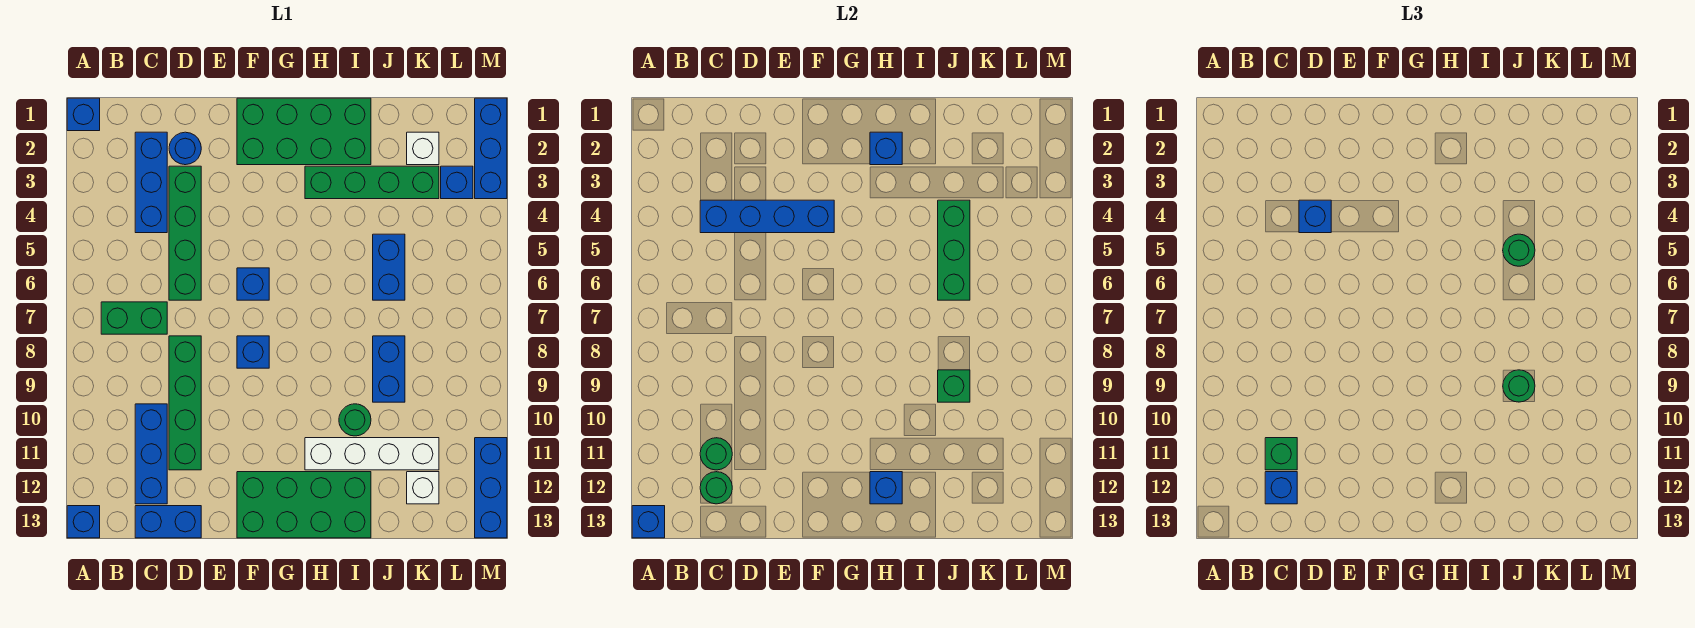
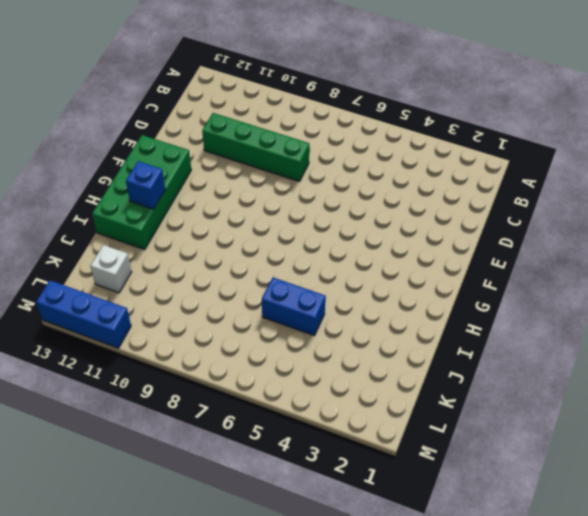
none -> blue brick A1 level 1
none -> blue brick A13 level 1
none -> green brick B7:C7 level 1
none -> blue brick C2:C4 level 1

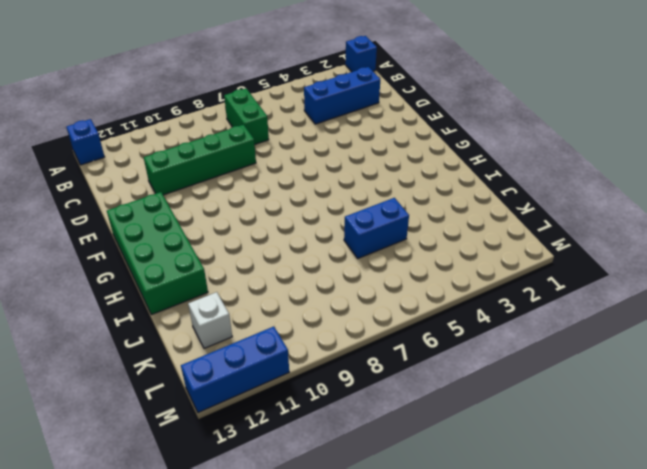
none -> blue brick C10:C12 level 1
none -> blue brick C13:D13 level 1
none -> blue round brick D2 level 1
none -> green brick D3:D6 level 1

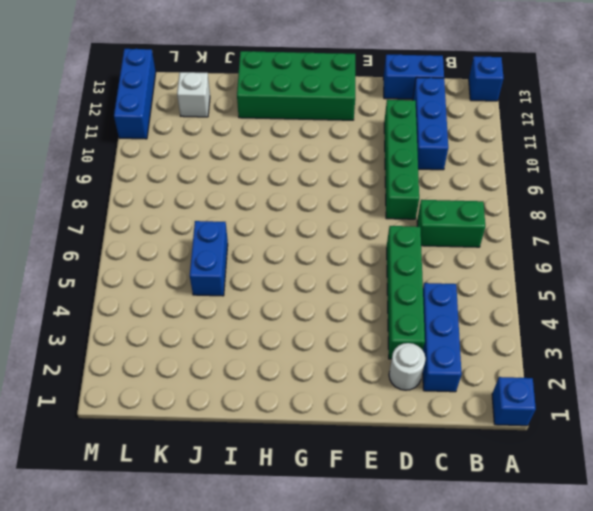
white round brick D2 level 1 -> blue round brick D2 level 1
none -> green brick F1:I2 level 1
none -> blue brick F6 level 1
none -> blue brick F8 level 1
none -> green brick H3:K3 level 1

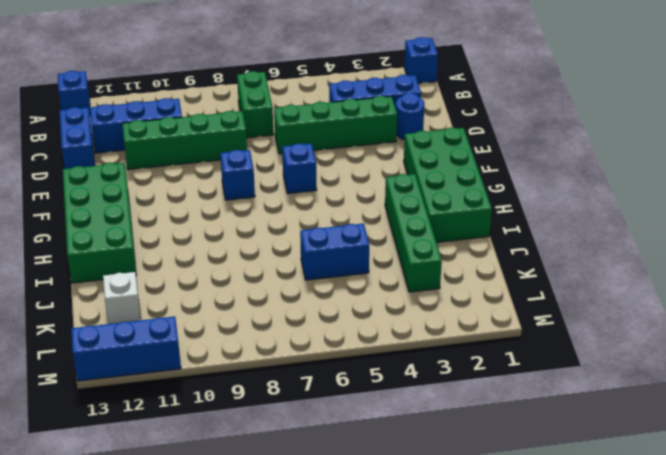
none -> white brick H11:K11 level 1
none -> green round brick I10 level 1
none -> blue brick J8:J9 level 1
none -> white brick K2 level 1

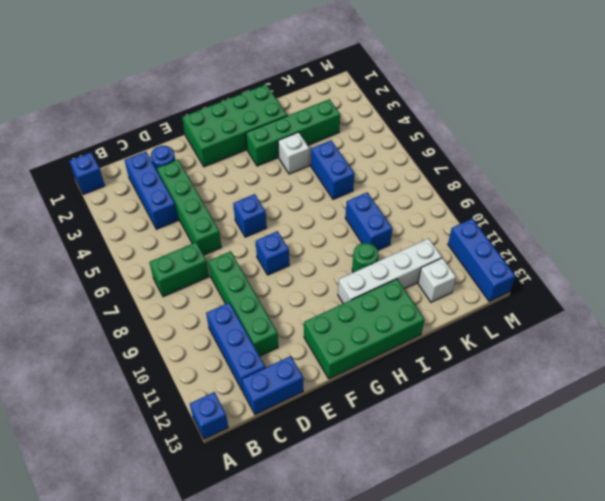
white brick I4 level 1 -> white brick K2 level 1
none -> blue brick L3 level 1
none -> blue brick M1:M3 level 1
none -> blue brick A13 level 2
none -> blue brick C4:F4 level 2

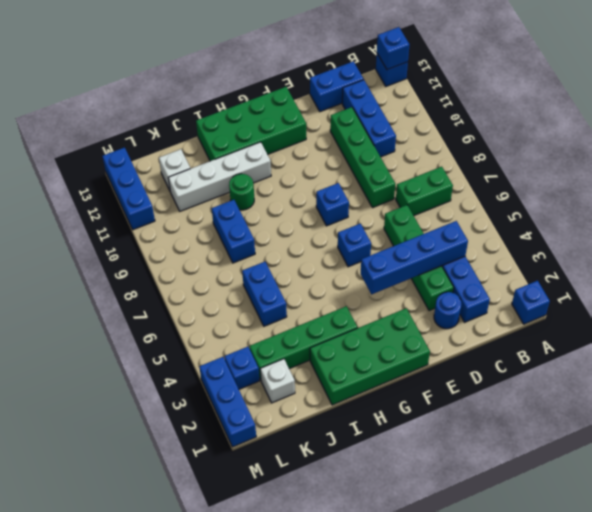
none -> green round brick C11 level 2
none -> green round brick C12 level 2
none -> blue brick H2 level 2
none -> blue brick H12 level 2

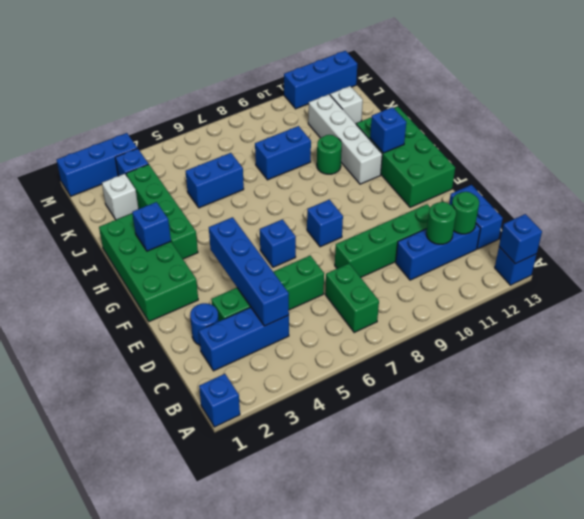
none -> green brick J4:J6 level 2
none -> green brick J9 level 2
none -> green brick C11 level 3
none -> blue brick C12 level 3

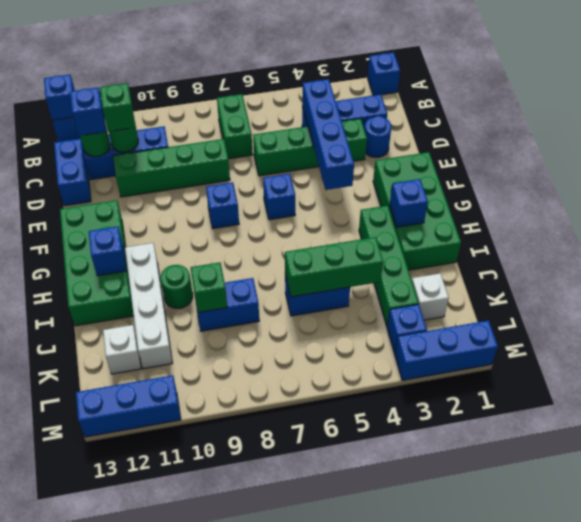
none -> blue brick D4 level 3
none -> green round brick J5 level 3
none -> green round brick J9 level 3

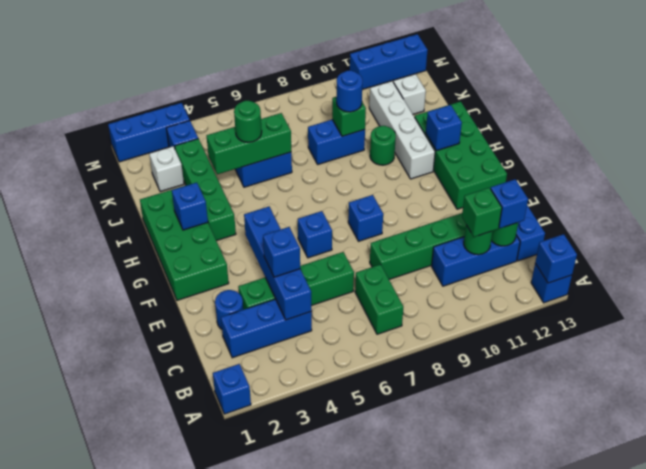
blue round brick J9 level 3 -> green round brick J9 level 3

